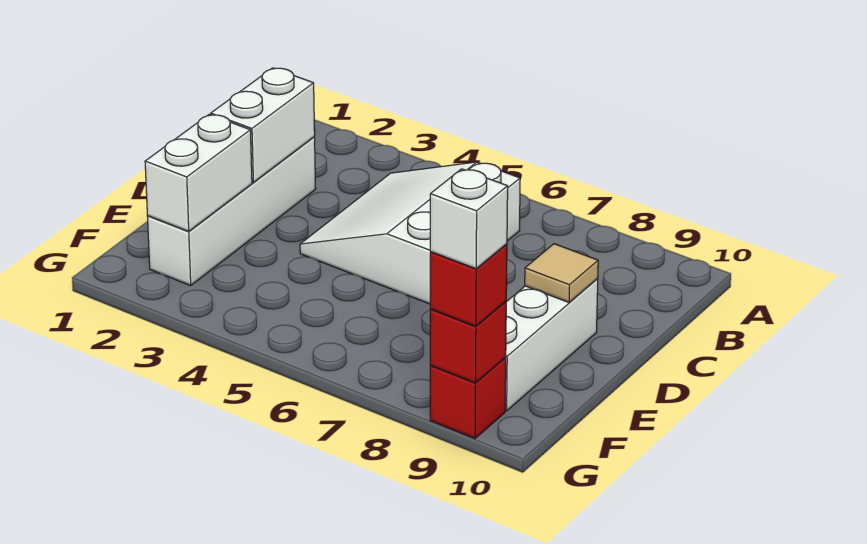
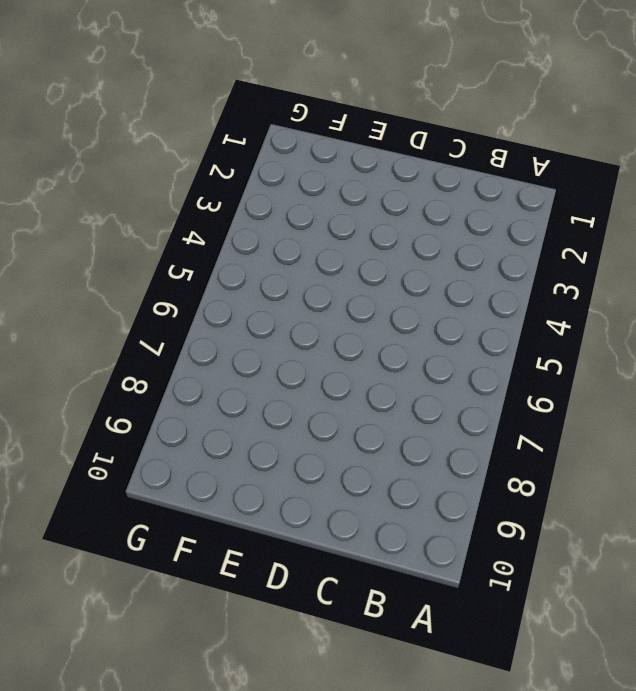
none -> white slope B4:D6 level 1 top 6
none -> white brick C2:F2 level 1

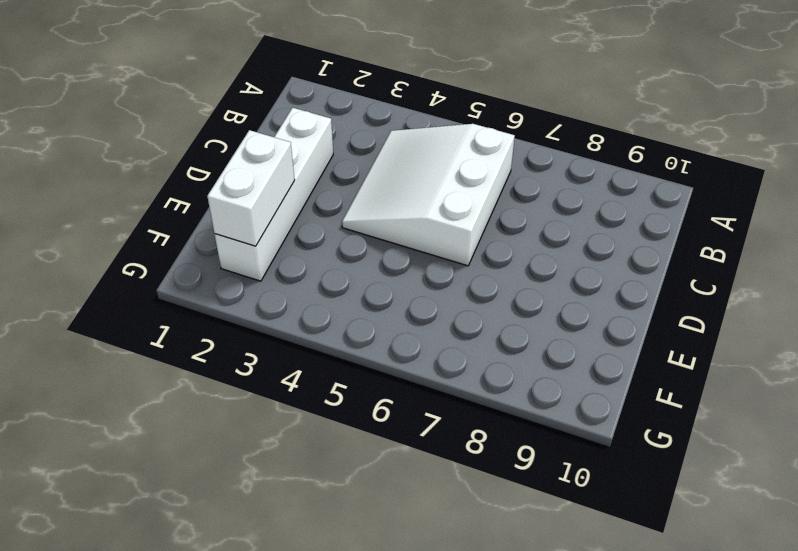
none -> white brick D9:F9 level 1
none -> red brick G9 level 1

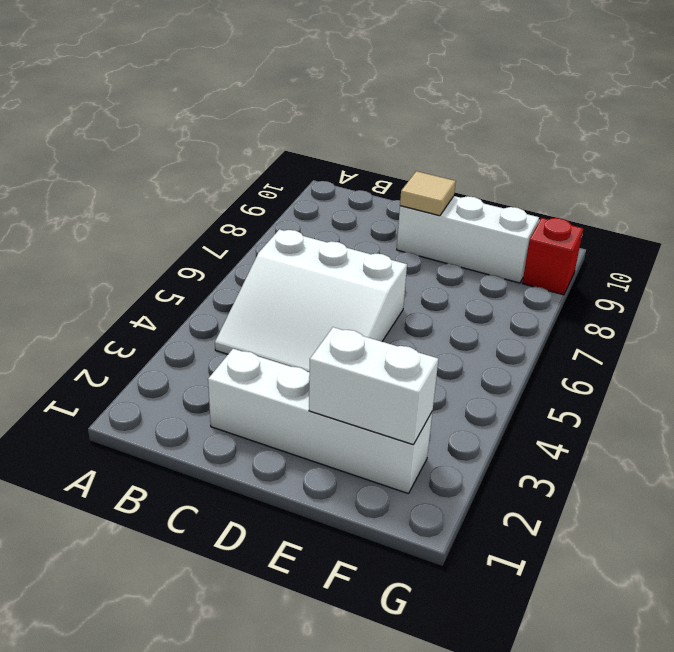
none -> white brick C2:D2 level 2
none -> red brick G9 level 2

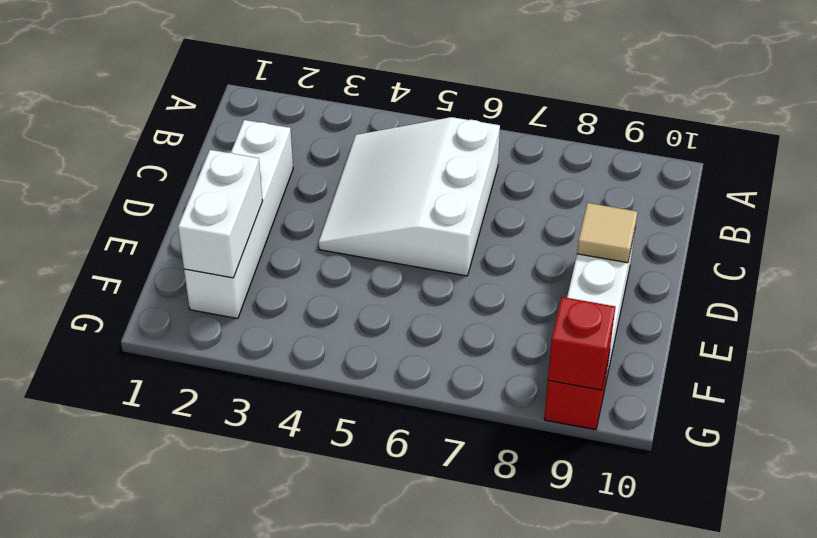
none -> white brick C2:D2 level 2
none -> red brick G9 level 3

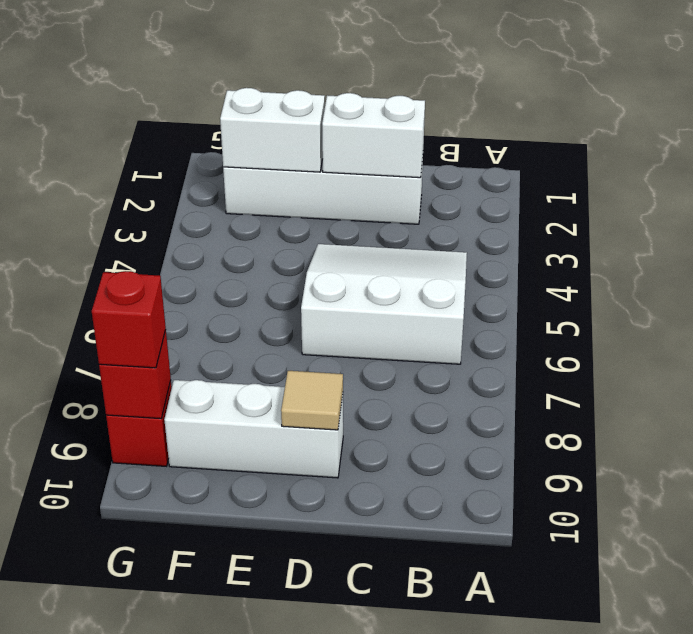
none -> white brick G9 level 4

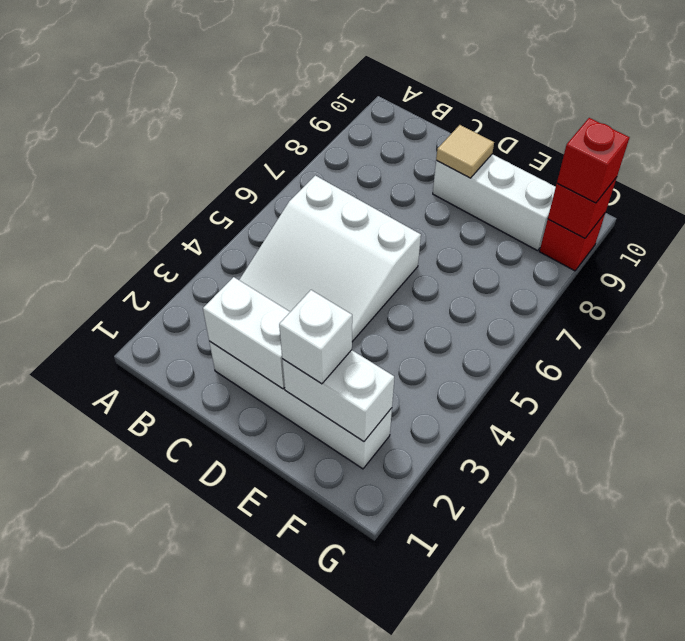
white brick E2 level 3 -> white brick G9 level 4

